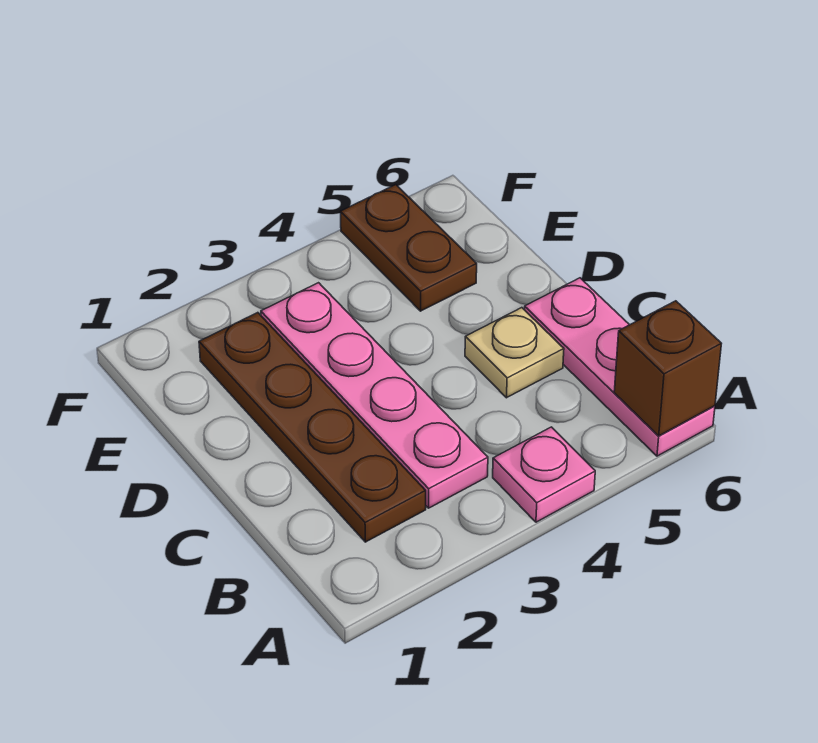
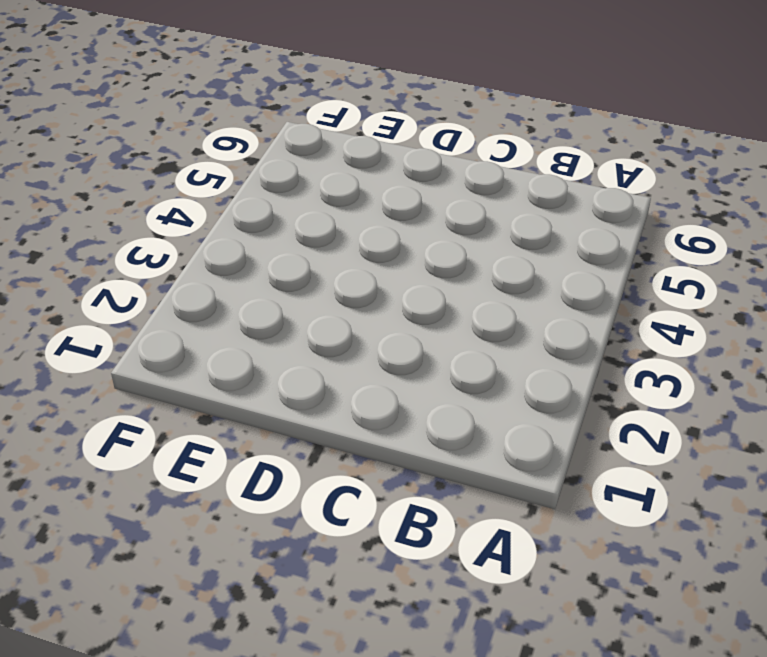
none -> pink plate A4 level 1
none -> pink plate A6:C6 level 1

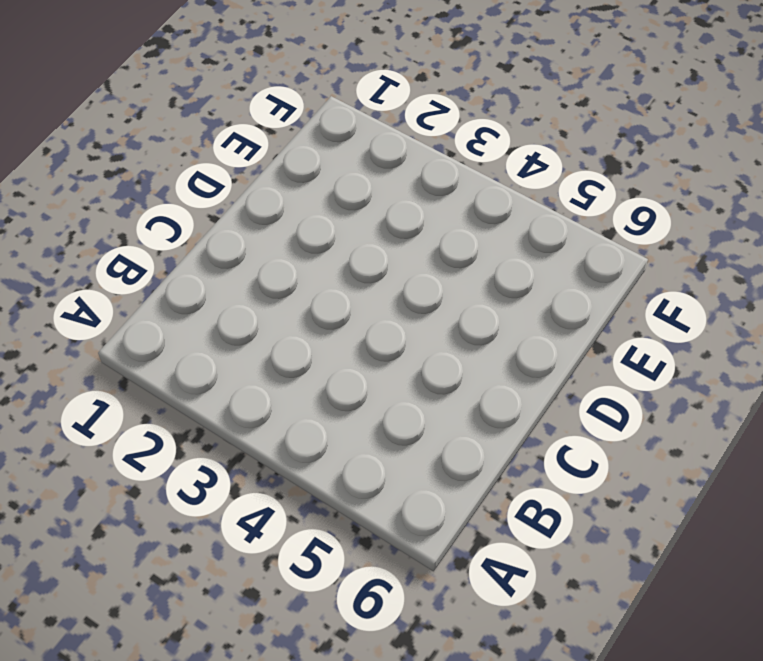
none -> pink plate A4 level 1
none -> pink plate A6:C6 level 1

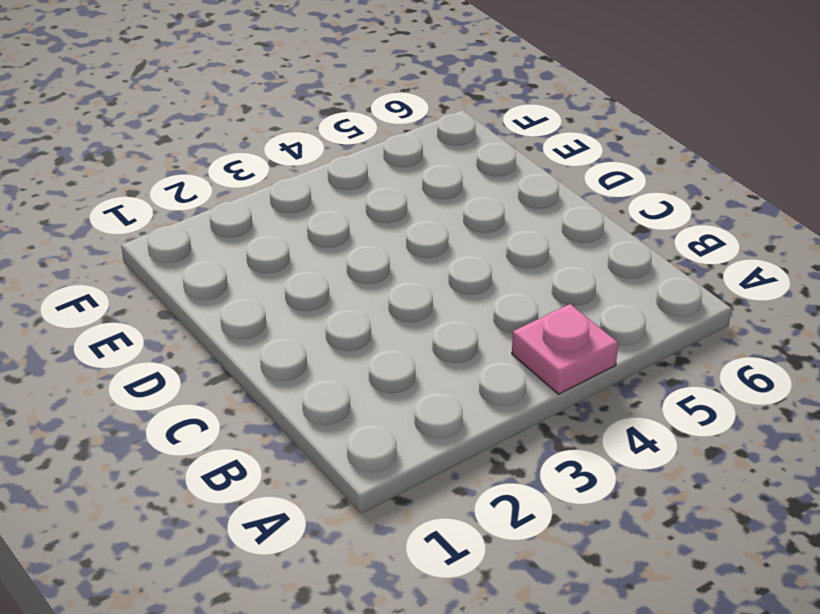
none -> pink plate A6:C6 level 1
none -> brown plate B2:E2 level 1

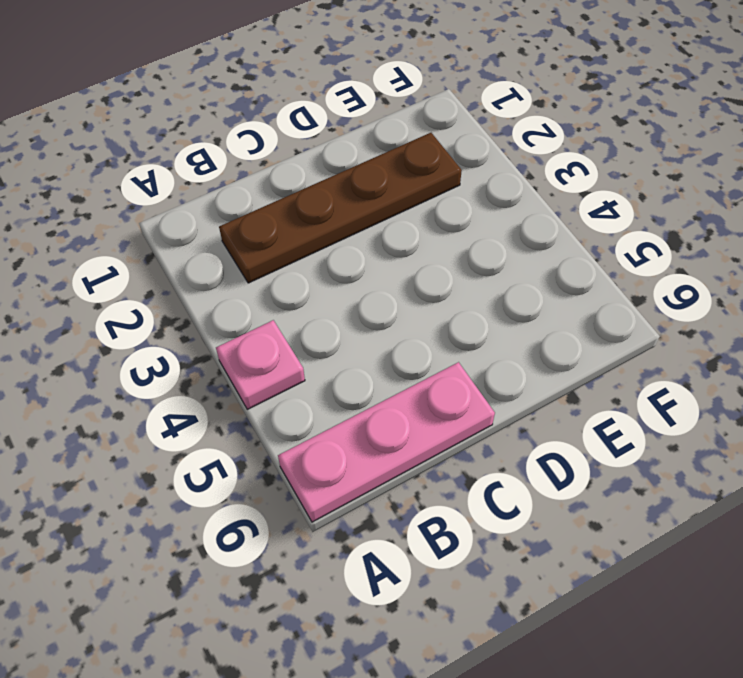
none -> pink plate B3:E3 level 1
none -> tan plate C5 level 1

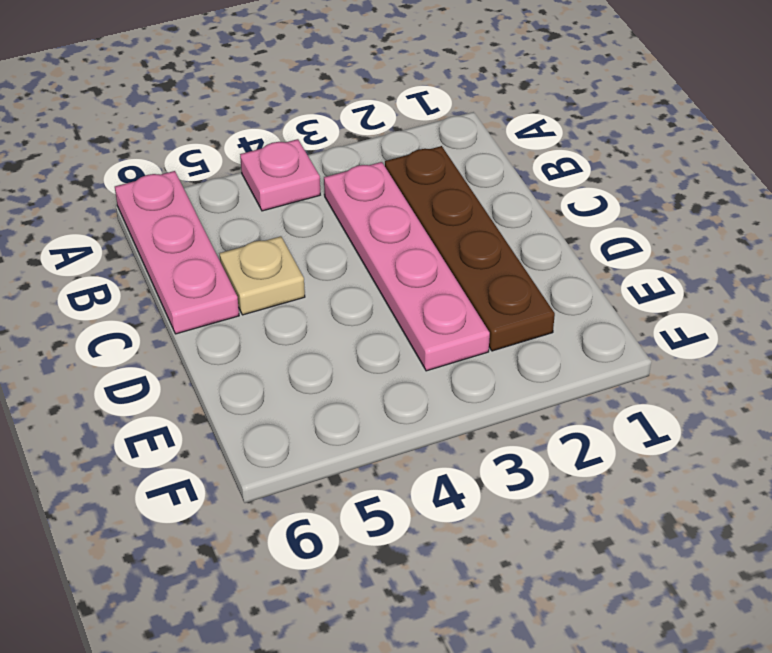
none -> brown plate E5:F5 level 1
none -> brown brick A6 level 2

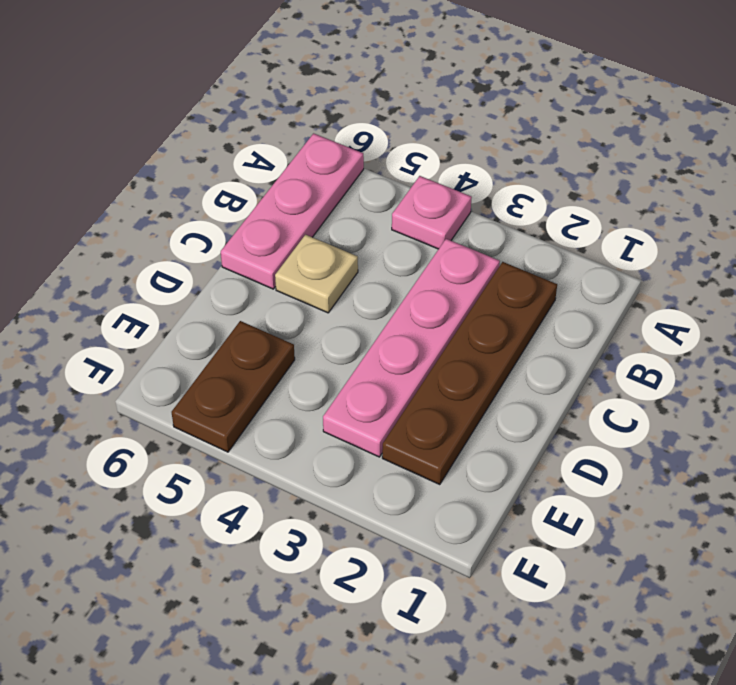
none -> brown brick A6 level 2

